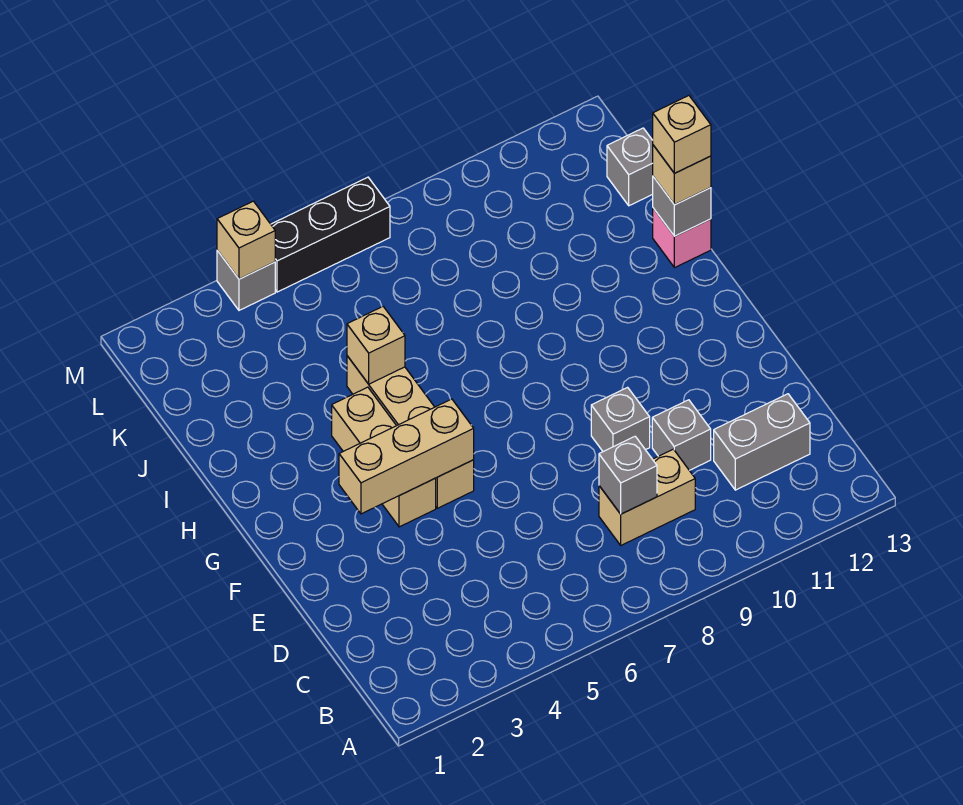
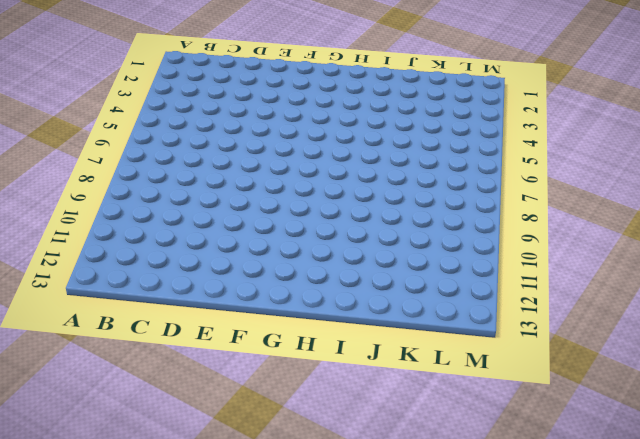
none -> tan brick C8:C9 level 1
none -> grey brick C11:C12 level 1
none -> grey brick D10 level 1

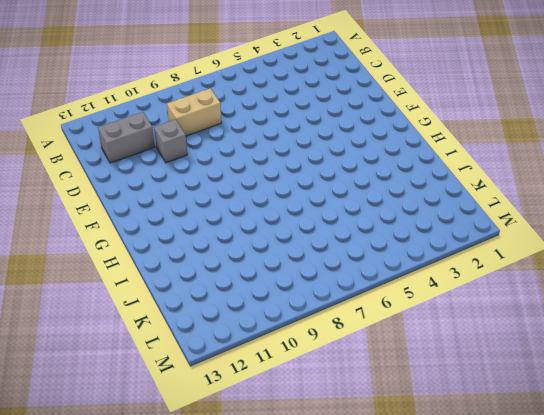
none -> grey brick E9 level 1
none -> tan brick F4:H4 level 1
none -> tan brick F5:I5 level 1

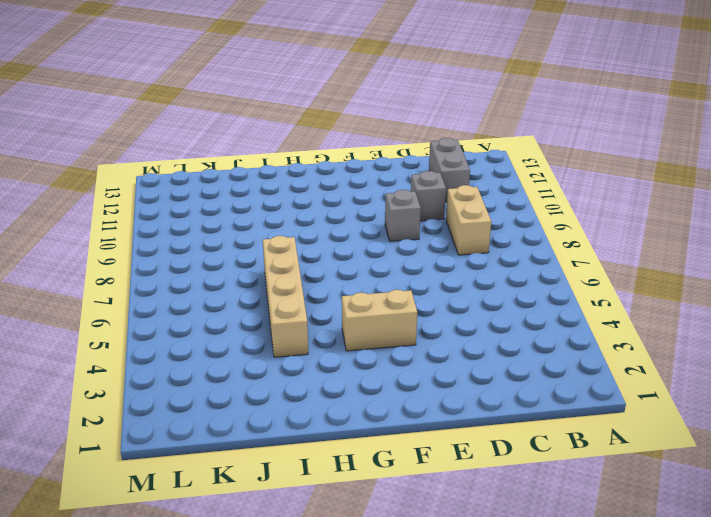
tan brick F4:G4 level 1 -> tan brick F4:H4 level 1
tan brick I4:I7 level 1 -> tan brick F5:I5 level 1
none -> pink brick I13 level 1
none -> grey brick K13 level 1
none -> grey brick M4 level 1

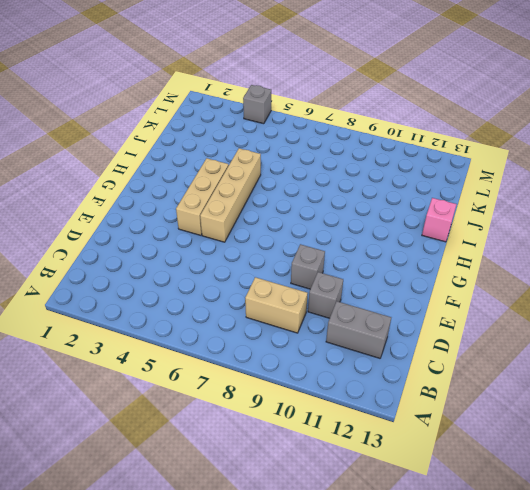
none -> grey brick K13 level 1
none -> black brick M5:M7 level 1
none -> grey brick C8 level 2

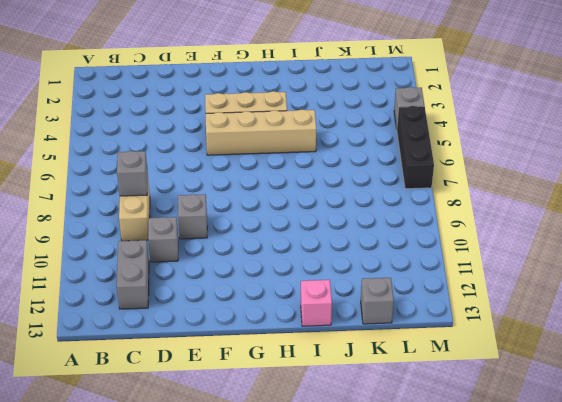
none -> tan brick F3:F5 level 2
none -> tan brick I5 level 2
none -> grey brick I13 level 2

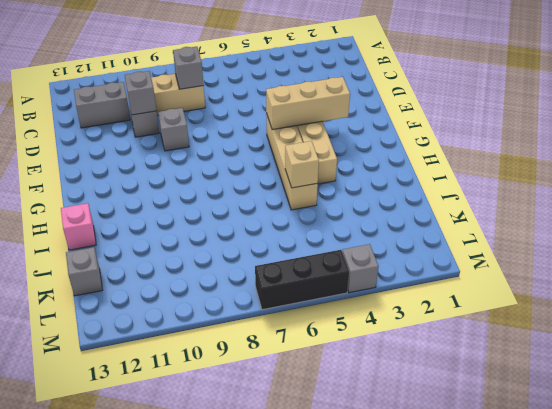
grey brick D10 level 2 -> grey brick I13 level 2
none -> tan brick M4 level 2
none -> tan brick I13 level 3
none -> tan brick I13 level 4

